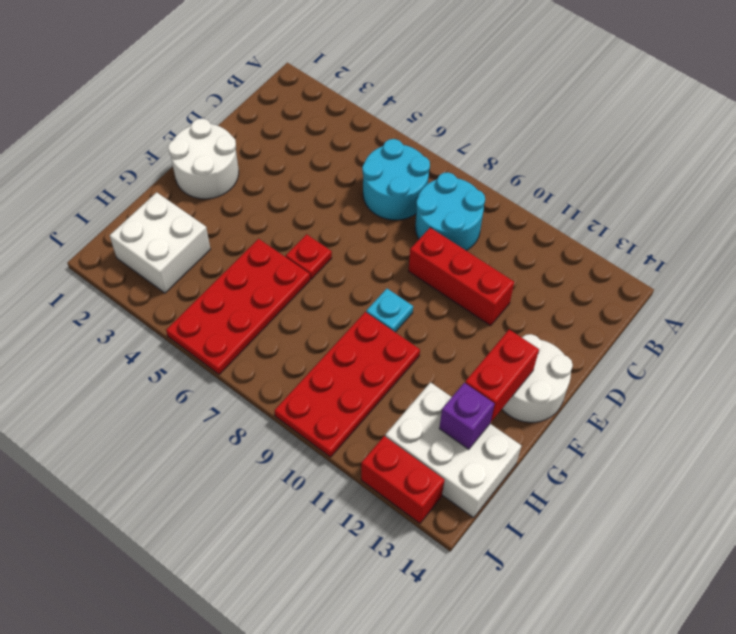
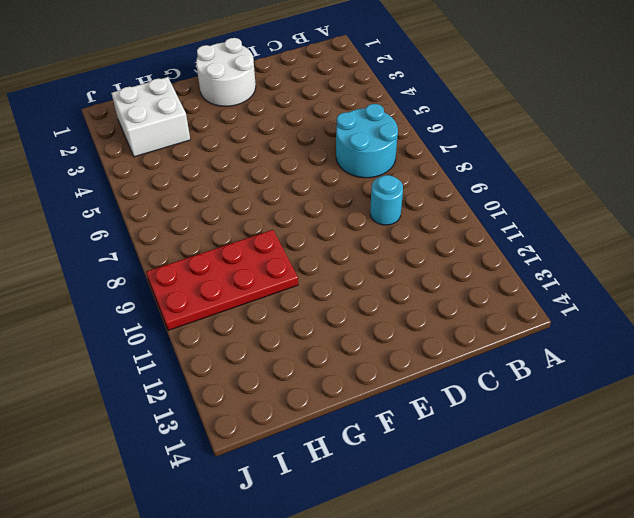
cyan round brick C9 level 1 -> cyan round brick B8:C9 level 1
none -> red brick D9:D11 level 1
none -> white round brick E13:F14 level 1
none -> red plate F6 level 1

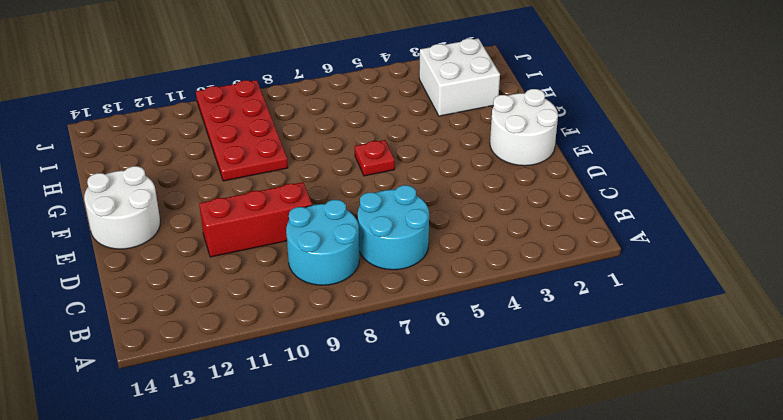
none -> cyan plate F9 level 1
none -> red plate G5:J6 level 1
none -> white brick H12:I14 level 1

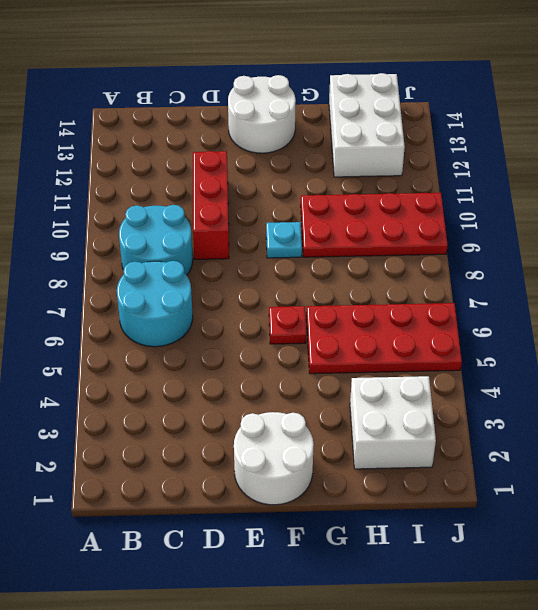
none -> red brick J12:J13 level 1
none -> red brick F13:G13 level 2
none -> purple brick H13 level 2

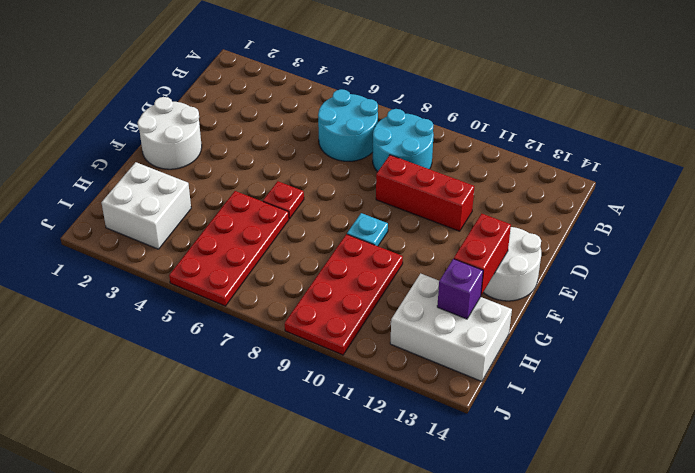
none -> red brick J12:J13 level 1

